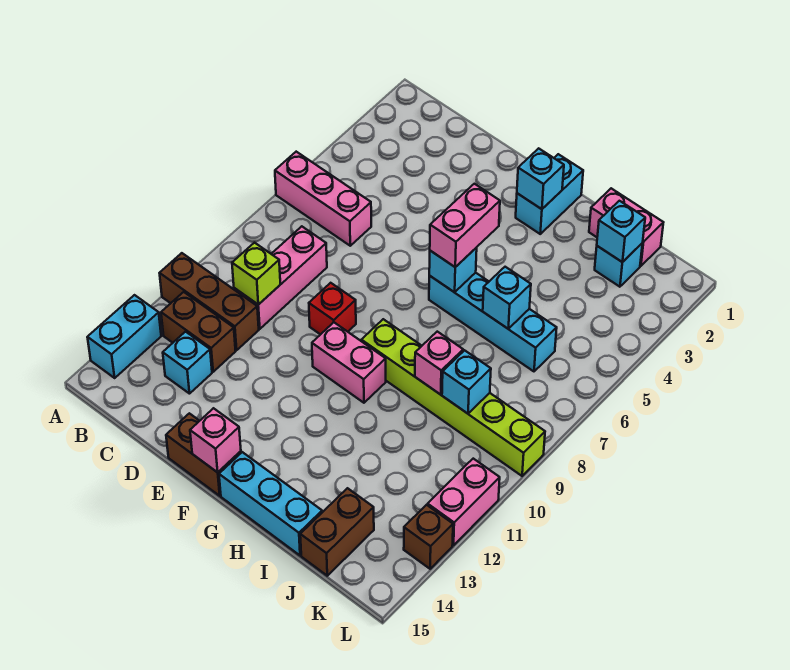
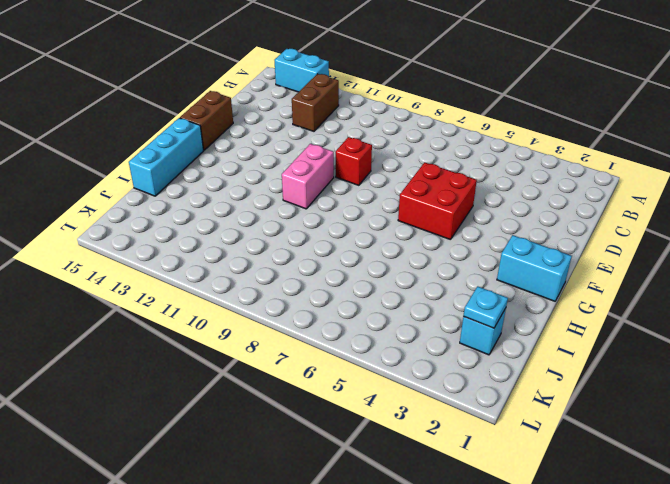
red brick E5:F6 level 1 -> none
cyan plate J2 level 2 -> cyan brick J2 level 2
none -> pink brick A6:C6 level 1
none -> brown brick A11:C11 level 1
none -> pink brick C8:C10 level 1

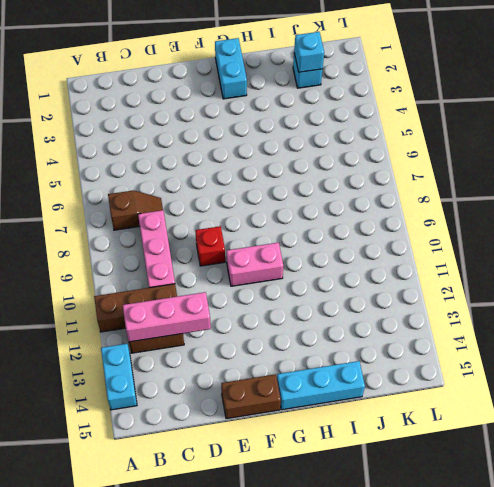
brown slope B7:C7 level 1 top B -> none
pink brick B12:D12 level 2 -> pink brick A6:C6 level 1
none -> cyan brick C13 level 1
none -> cyan brick G6:J6 level 1
none -> lime brick G9:L9 level 1

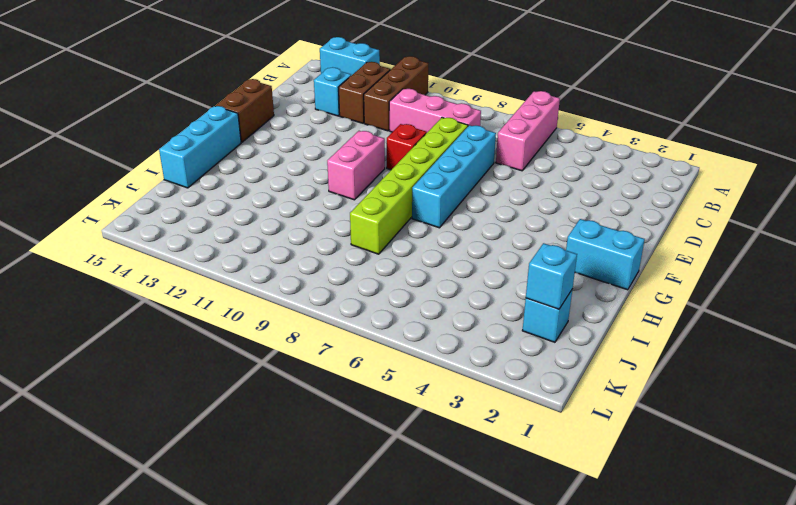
cyan brick D7:G7 level 1 -> cyan brick G6:J6 level 1
lime brick D8:I8 level 1 -> lime brick G9:L9 level 1
none -> pink brick I1:J1 level 1
none -> brown brick J14:J15 level 1
none -> pink brick L11:L12 level 1

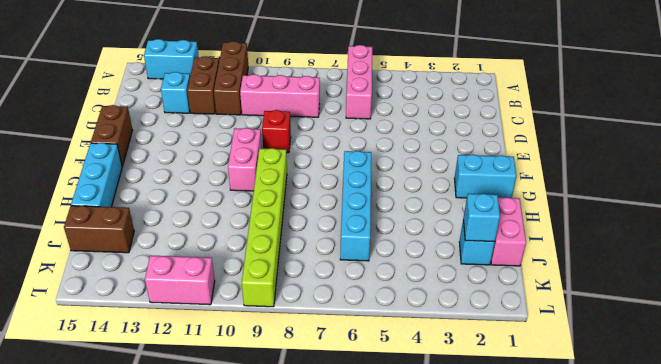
none -> brown brick L13 level 1
none -> lime brick C10 level 2
none -> pink brick F15 level 2

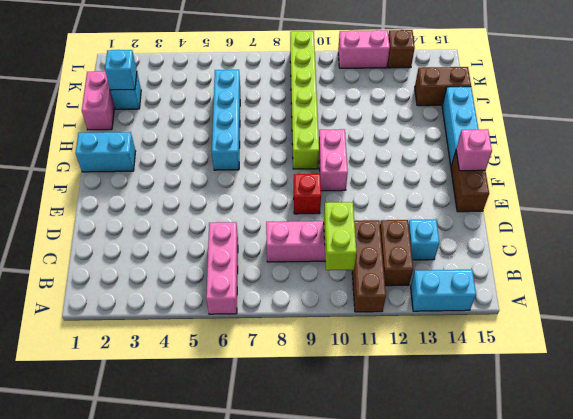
lime brick B10:C10 level 2 -> lime brick C10 level 2
none -> cyan brick G2 level 2
none -> cyan brick G6 level 2
none -> cyan brick I6 level 2

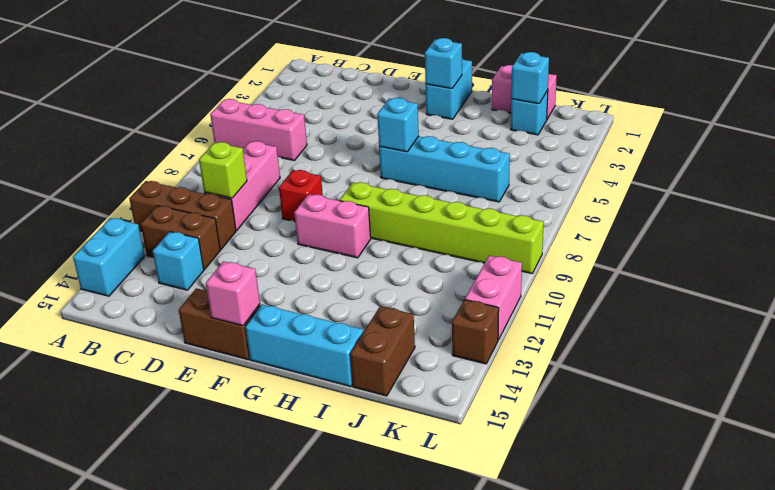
none -> cyan brick I6 level 2
none -> pink brick I9 level 2
none -> cyan brick J9 level 2

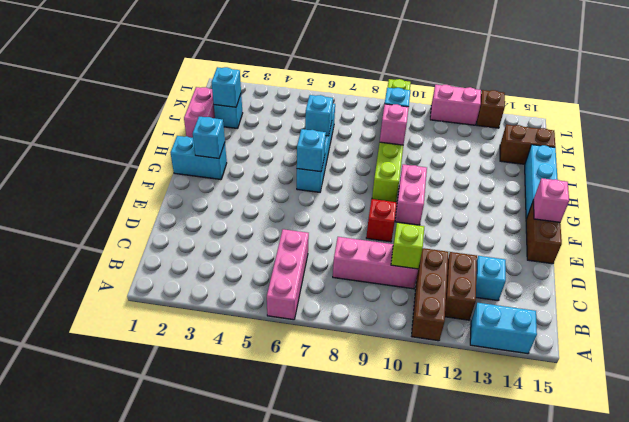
none -> pink brick G5:G6 level 3

